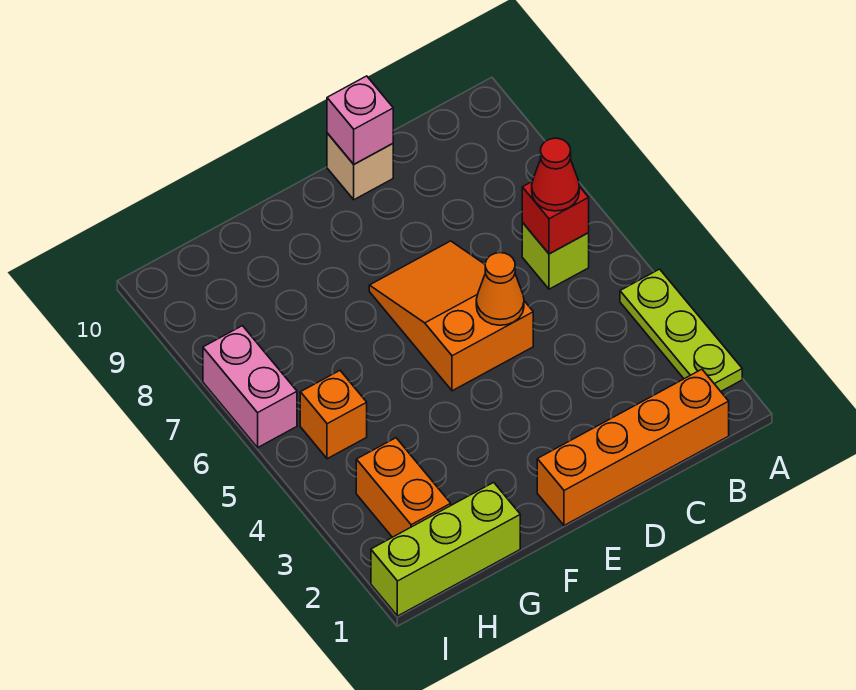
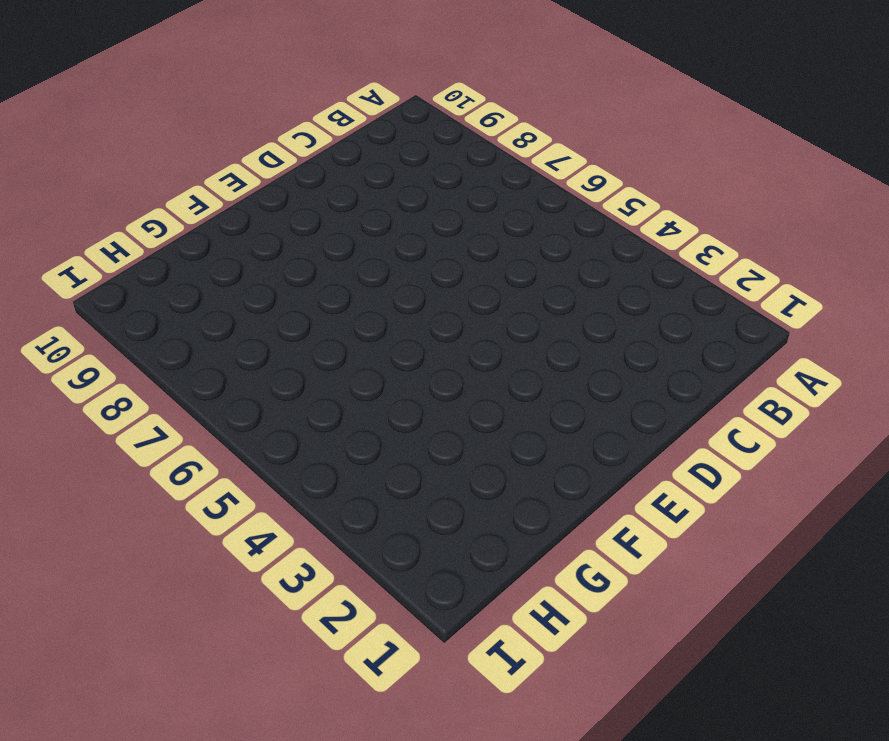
none -> lime plate A2:A4 level 1
none -> orange brick B1:E1 level 1
none -> lime brick B6 level 1

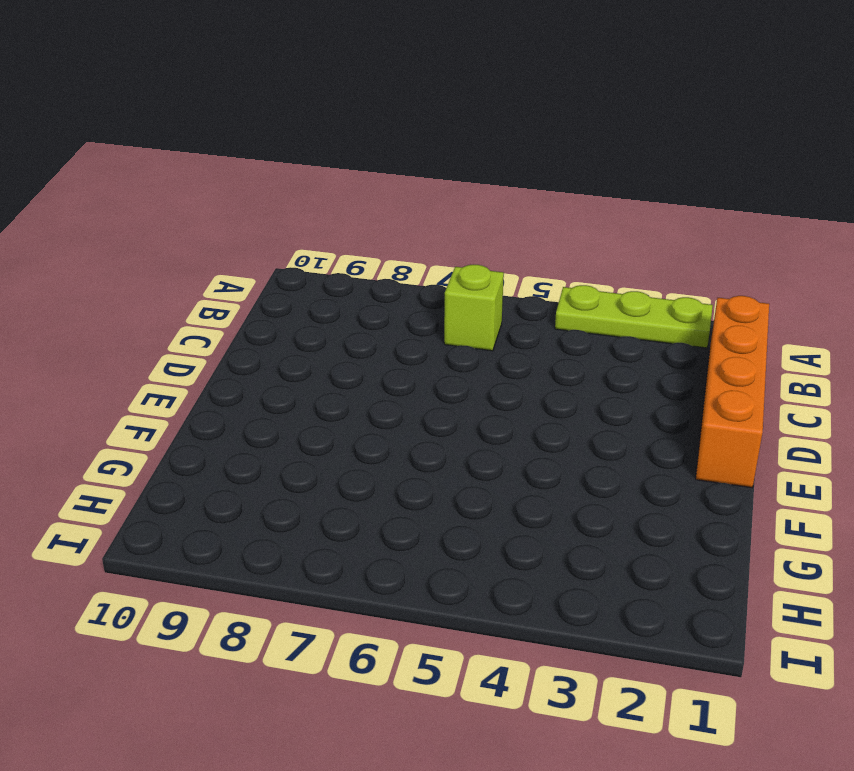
none -> orange slope D5:E7 level 1 top 5
none -> tan brick D10 level 1
none -> lime brick G1:I1 level 1

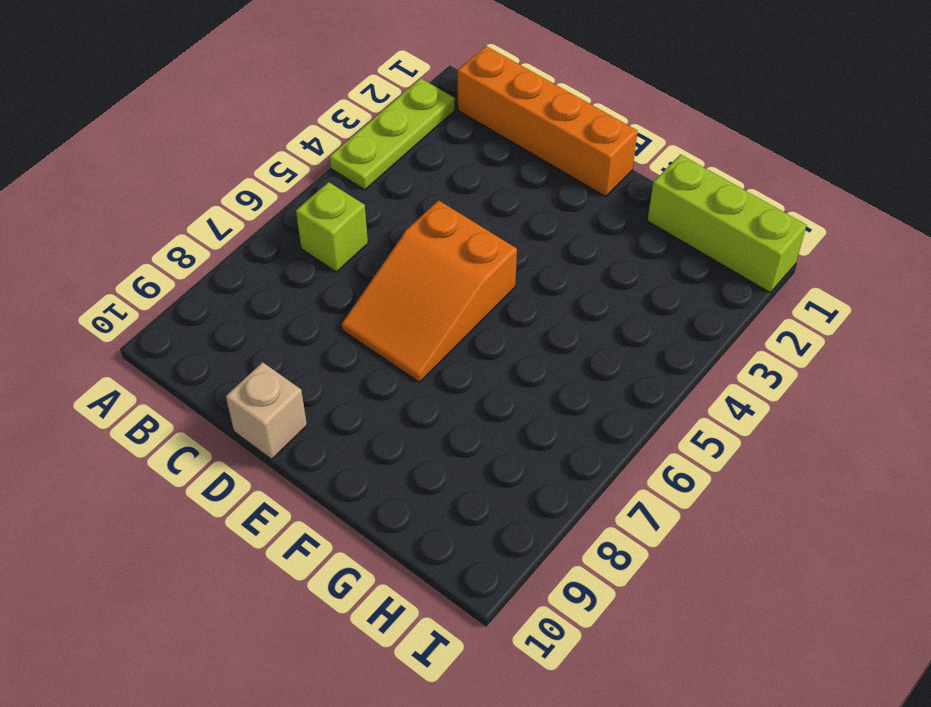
none -> orange brick H2:H3 level 1
none -> orange brick H5 level 1
none -> pink brick I6:I7 level 1

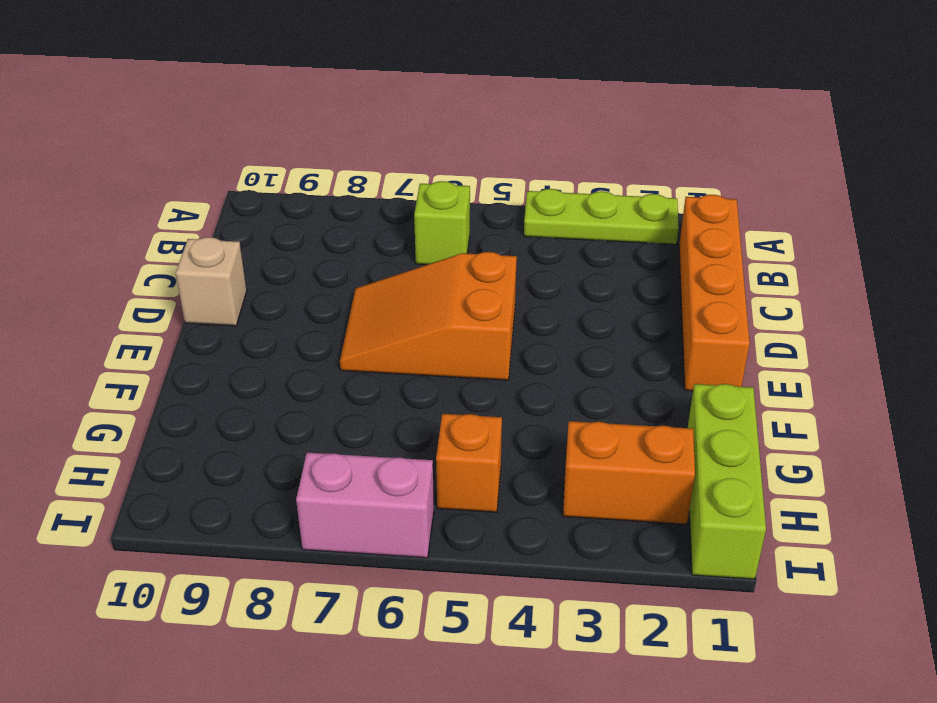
none -> red brick B6 level 2
none -> orange cone D5 level 2
none -> pink brick D10 level 2

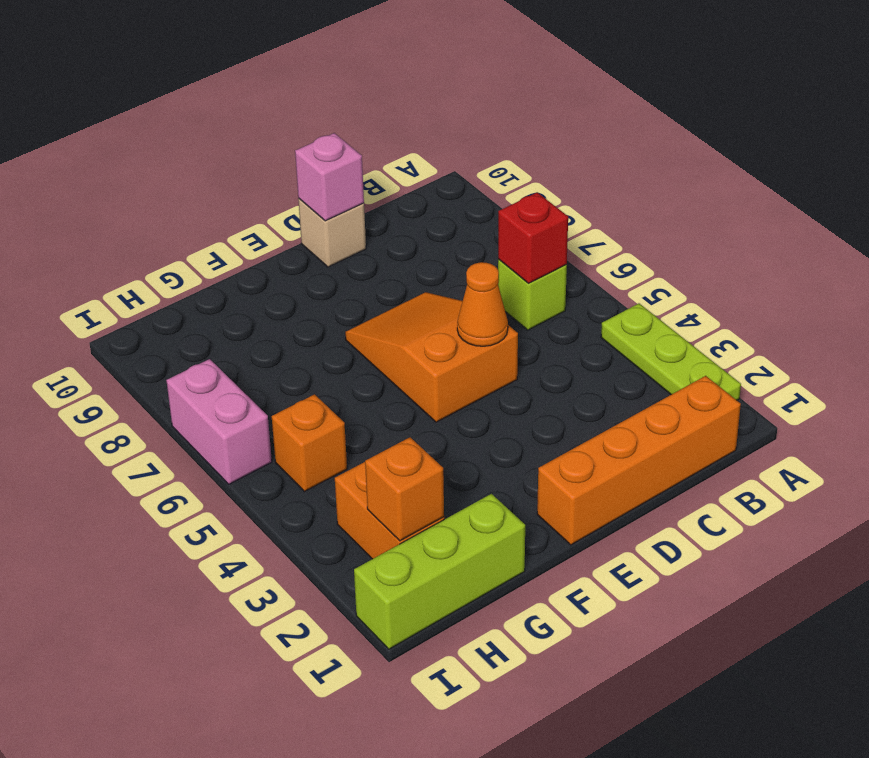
orange brick H2 level 2 -> none
none -> red cone B6 level 3

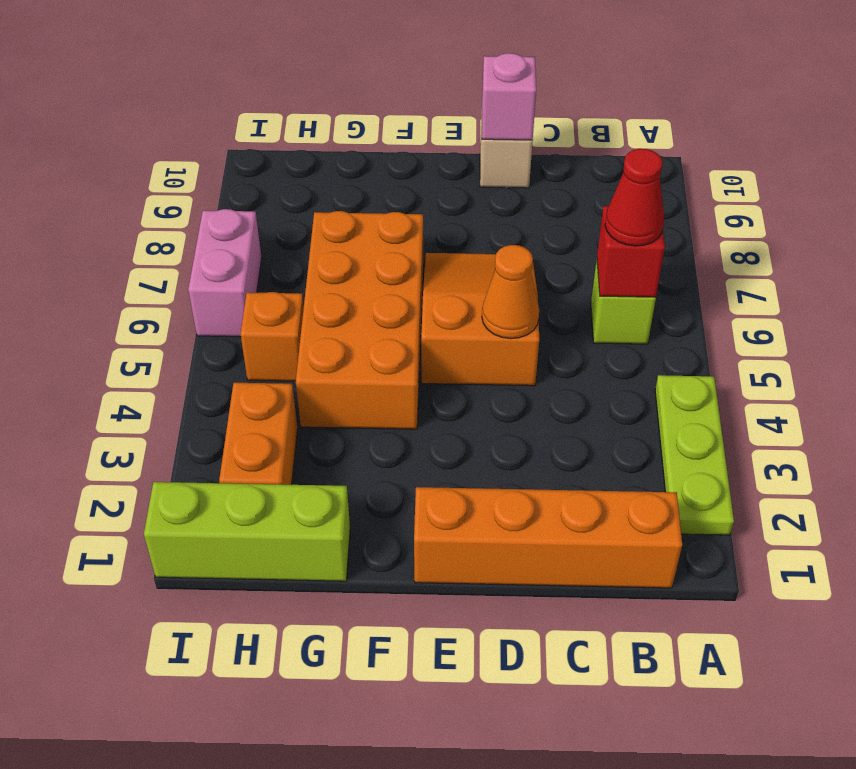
orange brick F4:G7 level 1 -> none

